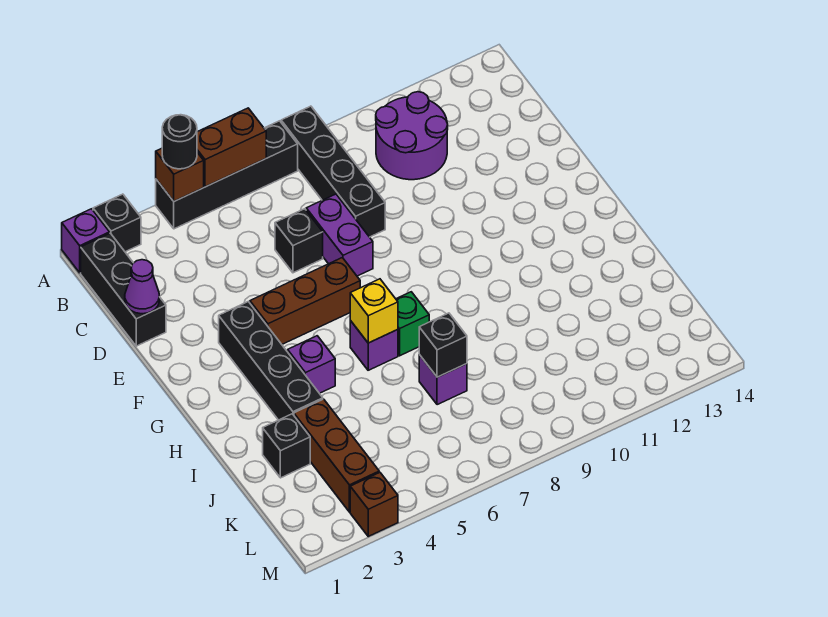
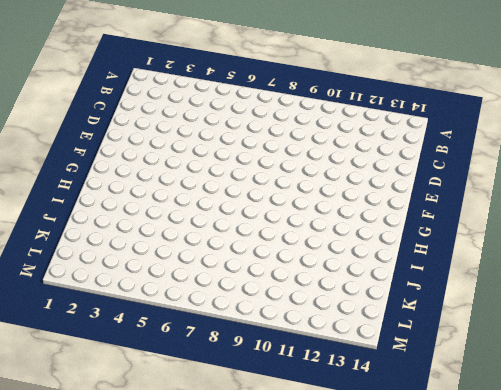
none -> purple brick A1 level 1
none -> black brick A2 level 1
none -> black brick A4:A7 level 1

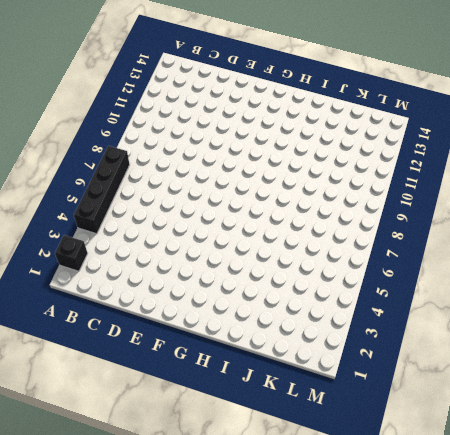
none -> purple brick A1 level 1
none -> black brick A8:D8 level 1
none -> black brick B1:D1 level 1

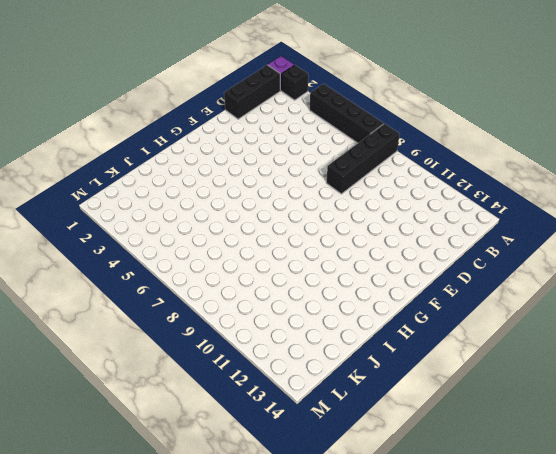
none -> purple round brick B10:C11 level 1
none -> black brick D6 level 1
none -> purple brick D7:E7 level 1

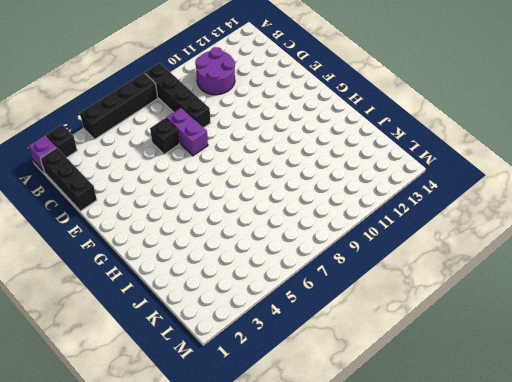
none -> black brick F3:I3 level 1
none -> brown brick F4:F6 level 1
none -> purple brick H4 level 1

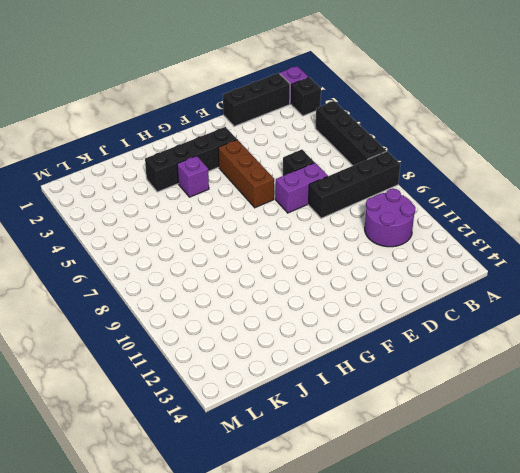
none -> purple brick H6 level 1
none -> green brick H7 level 1
none -> black brick J2 level 1

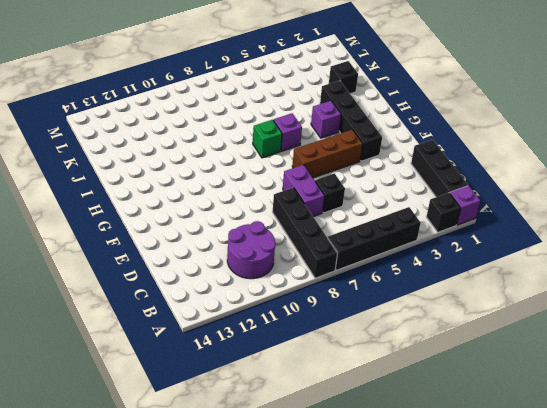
none -> brown brick J3:L3 level 1
none -> purple brick J7 level 1
none -> brown brick M3 level 1

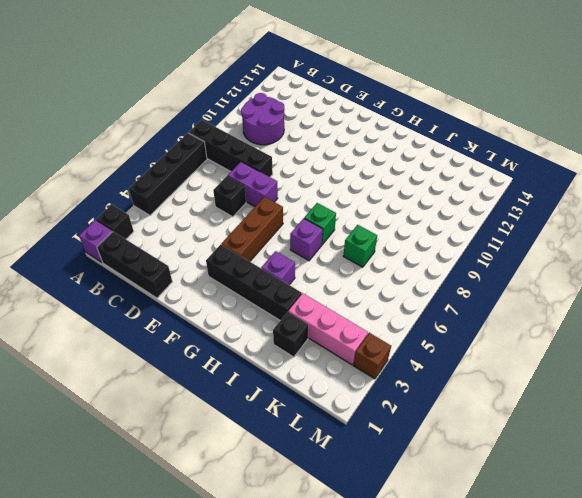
pink brick J3:L3 level 1 -> brown brick J3:L3 level 1
green brick J7 level 1 -> purple brick J7 level 1
none -> brown brick A4 level 2
none -> brown brick A5:A6 level 2
none -> purple cone D1 level 2

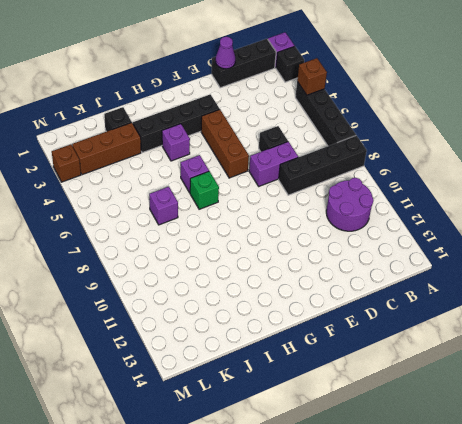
none -> brown brick A5:A6 level 2
none -> yellow brick H6 level 2
none -> black brick J7 level 2

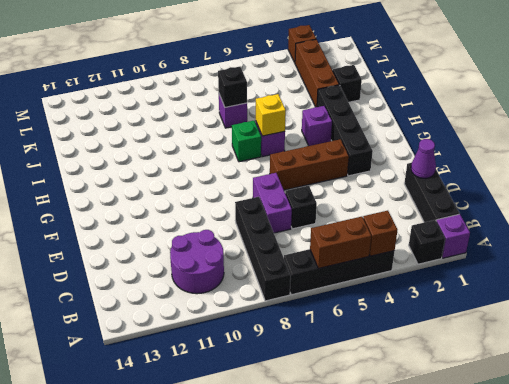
none -> black round brick A4 level 3

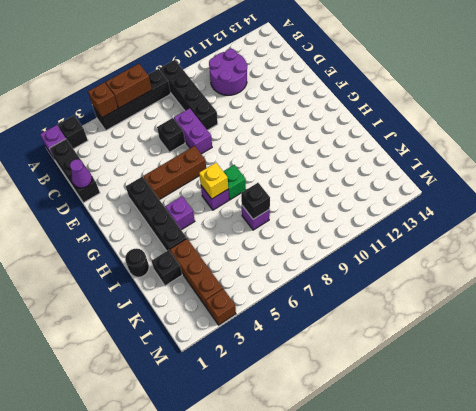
black round brick I1 level 1 -> black round brick A4 level 3

